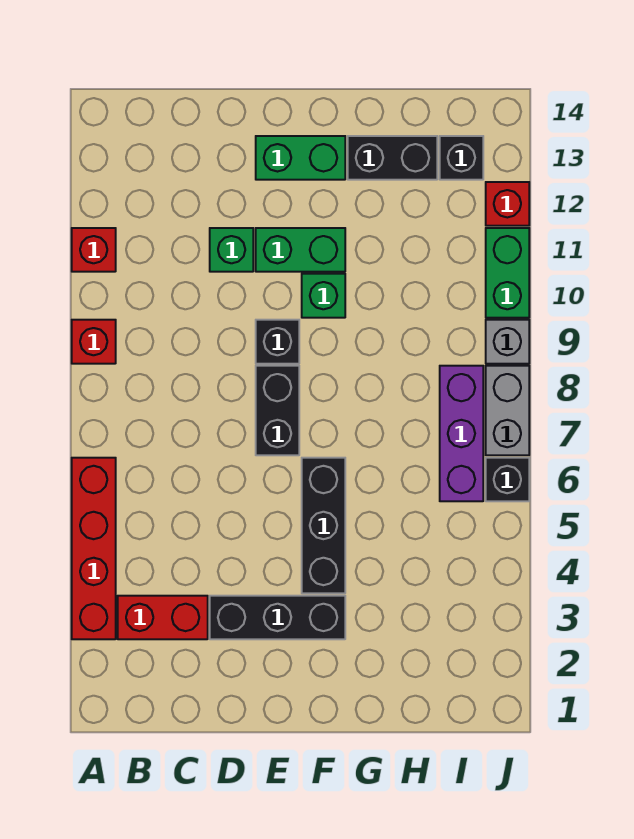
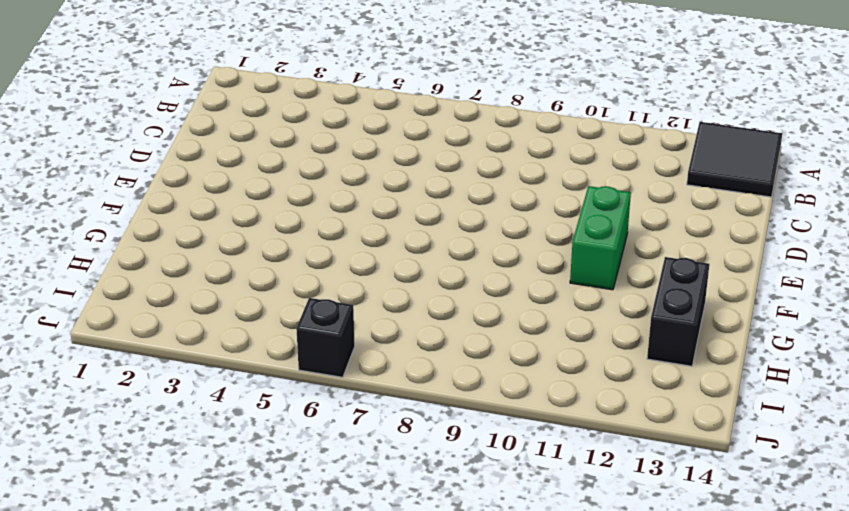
black tile A13:B14 level 1 -> none
none -> red brick A3:A6 level 1
none -> red brick A9 level 1
none -> red brick A11 level 1

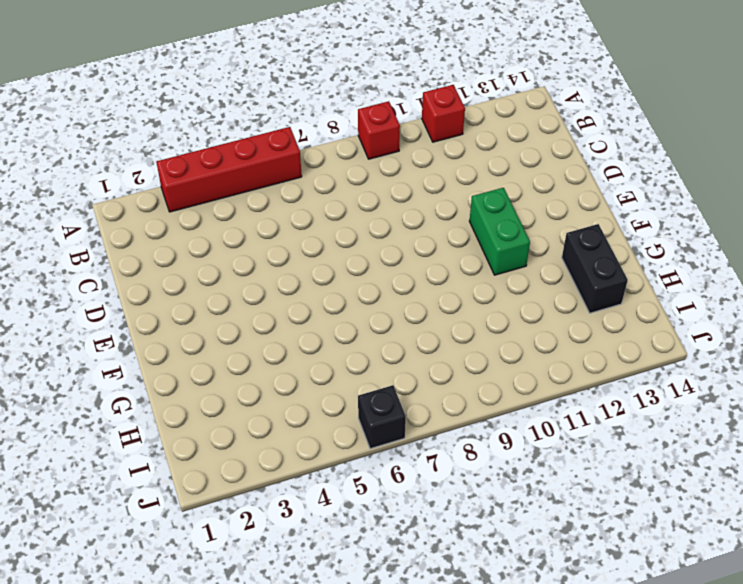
none -> red brick B3:C3 level 1
none -> black brick D3:F3 level 1
none -> green brick D11 level 1

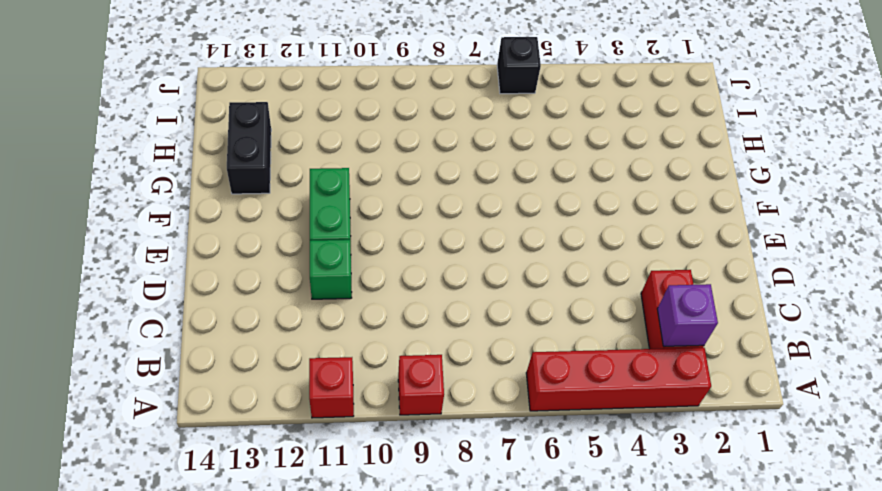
purple brick B3 level 2 -> none
none -> black brick D3:F3 level 1
none -> black brick E7:E8 level 1
none -> black brick E9 level 1

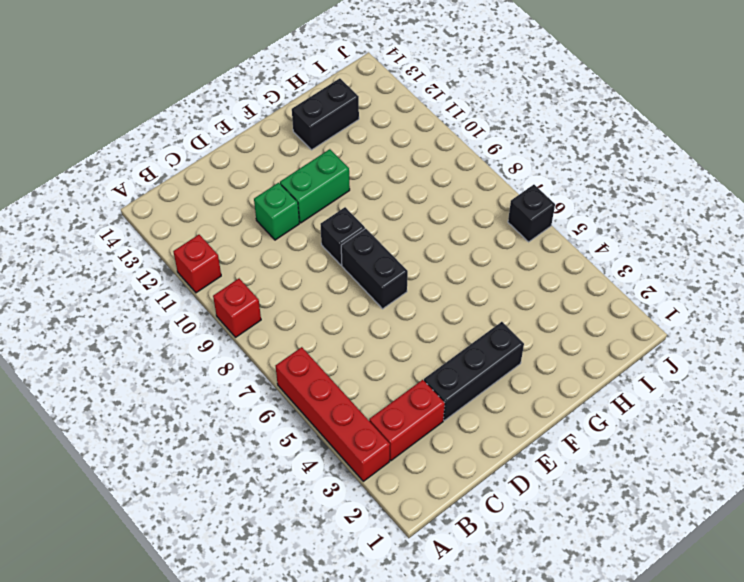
none -> green brick E13:F13 level 1
none -> black brick F4:F6 level 1
none -> green brick F10 level 1

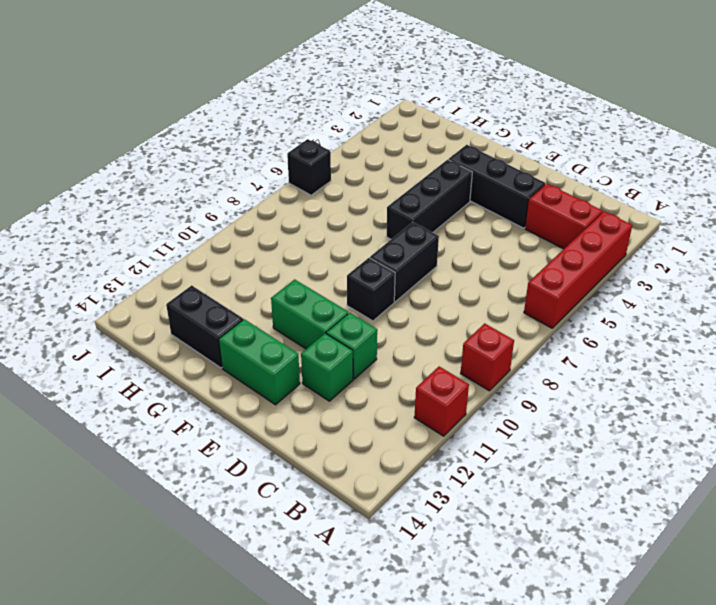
green brick D12 level 1 -> green brick F10 level 1
none -> purple brick I6:I8 level 1
none -> black brick I13 level 1
none -> grey brick J7:J8 level 1

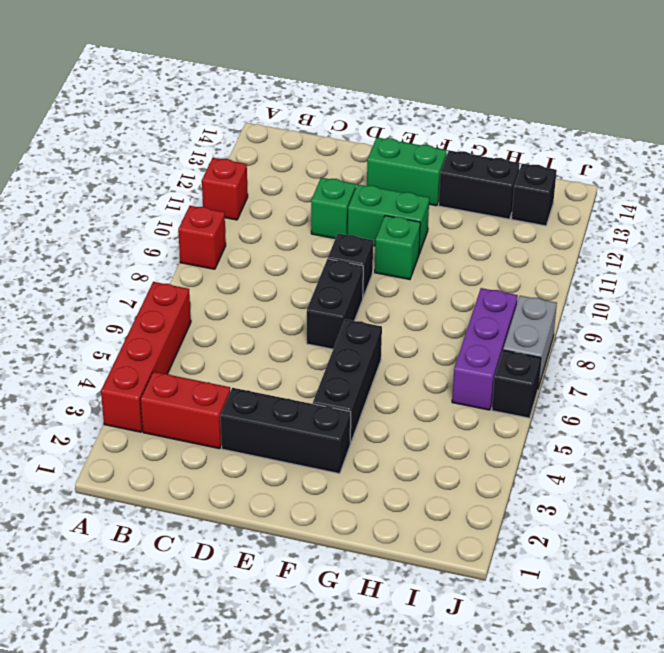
none -> grey brick J9 level 1
none -> green brick J10:J11 level 1
none -> red brick J12 level 1

